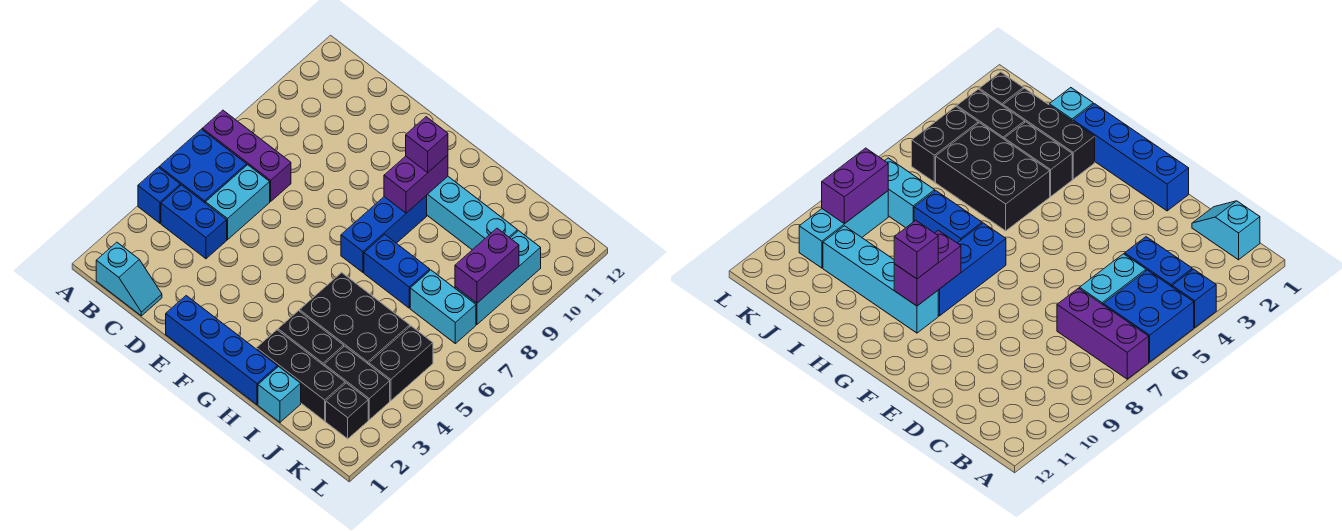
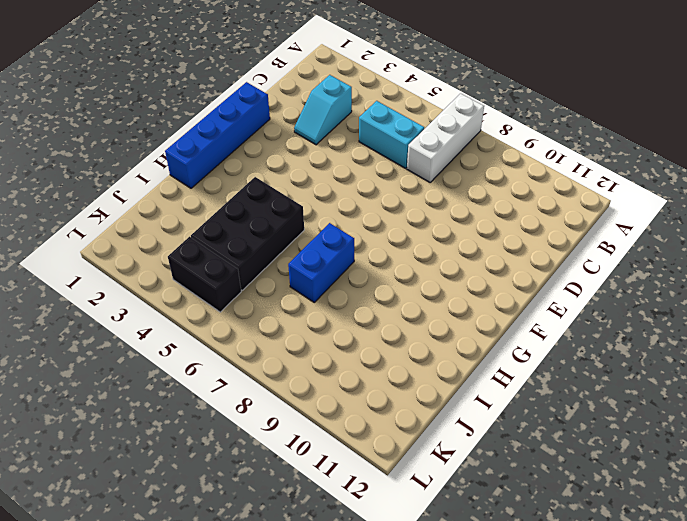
white brick A7:C7 level 1 -> purple brick A7:C7 level 1
cyan slope C3:D3 level 1 top C -> cyan slope B1:C1 level 1 top B
none -> blue brick A4 level 1
none -> blue brick A5:B6 level 1
none -> blue brick B4:C4 level 1

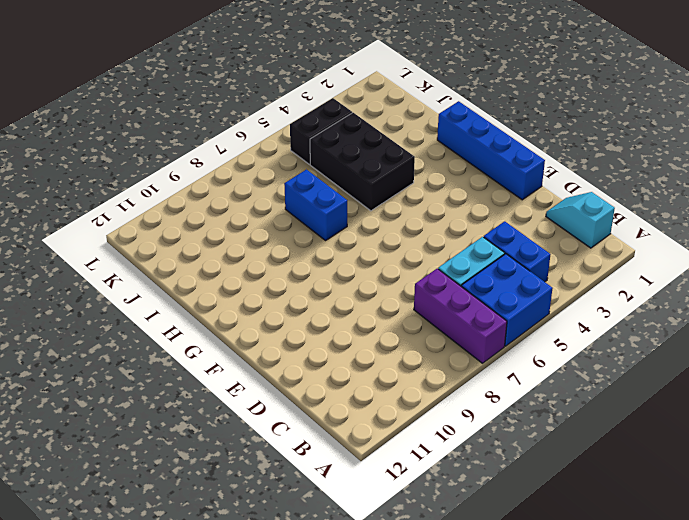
none -> blue brick A4 level 1
none -> blue brick G7:G9 level 1
none -> cyan brick G10:J10 level 1

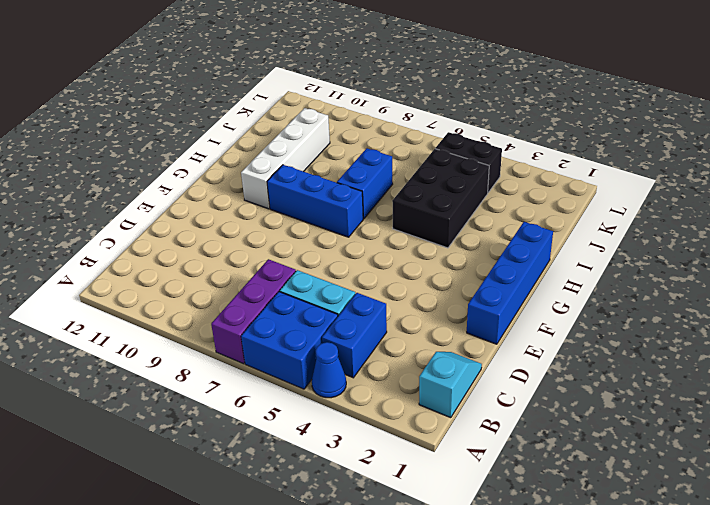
blue cone A4 level 1 -> blue brick A4 level 1
white brick G10:J10 level 1 -> cyan brick G10:J10 level 1
none -> black brick H2:J2 level 1
none -> black brick H3:I3 level 1
none -> cyan brick I1 level 1

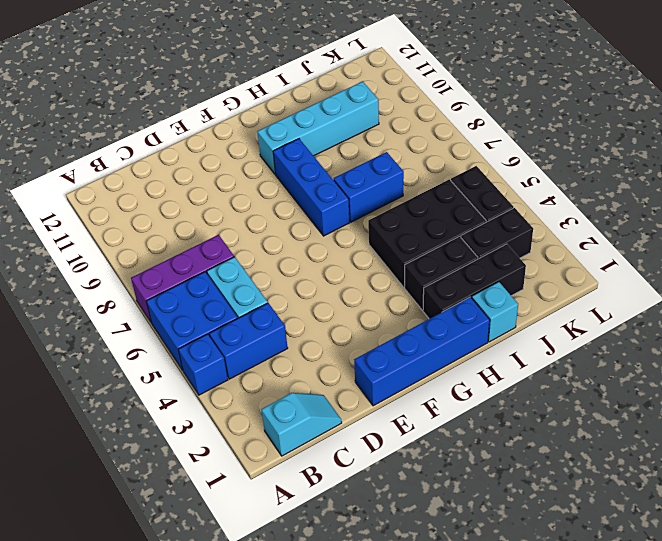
none -> cyan brick J7:K7 level 1
none -> black brick K2 level 1
none -> cyan brick K8:K10 level 1

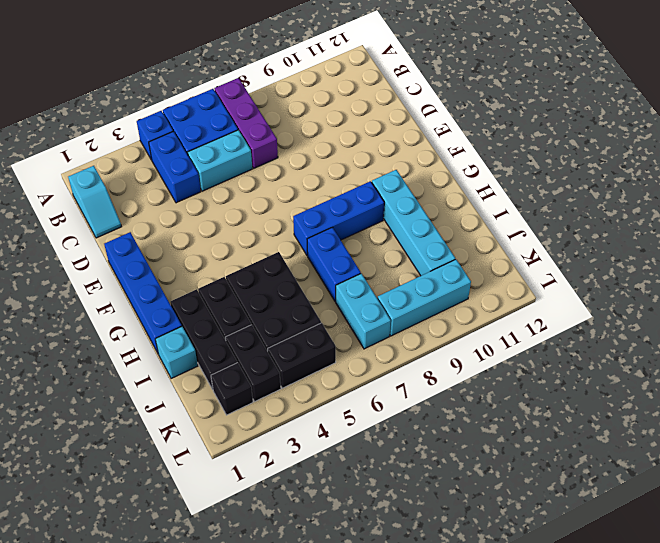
none -> purple brick G9:G10 level 2
none -> purple brick K8:K9 level 2
none -> purple brick G10 level 3

